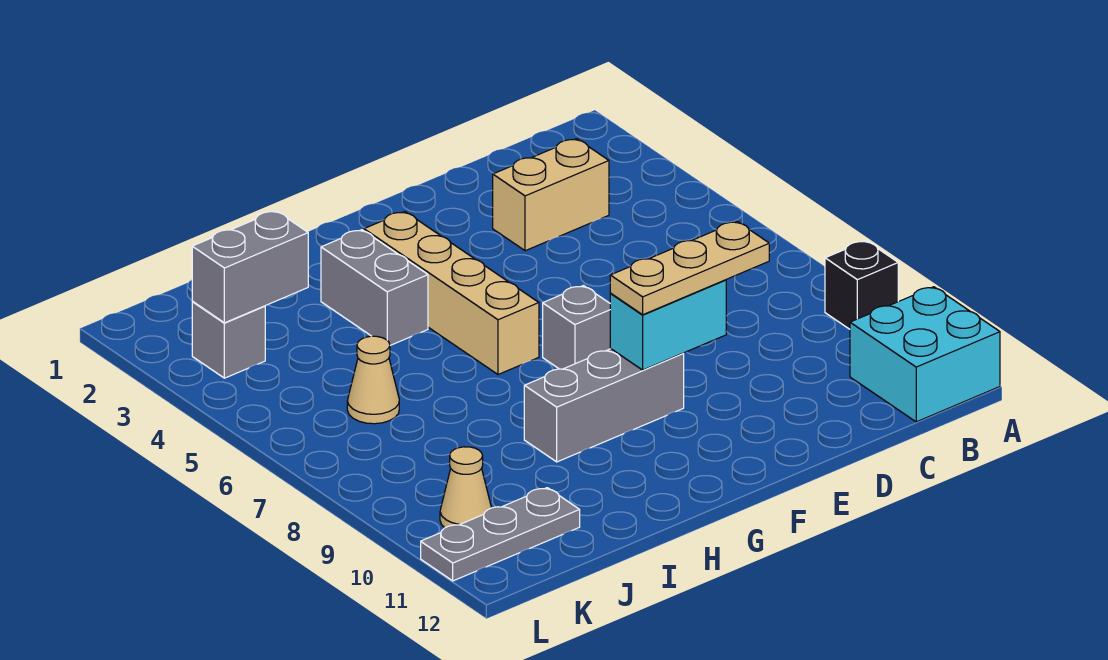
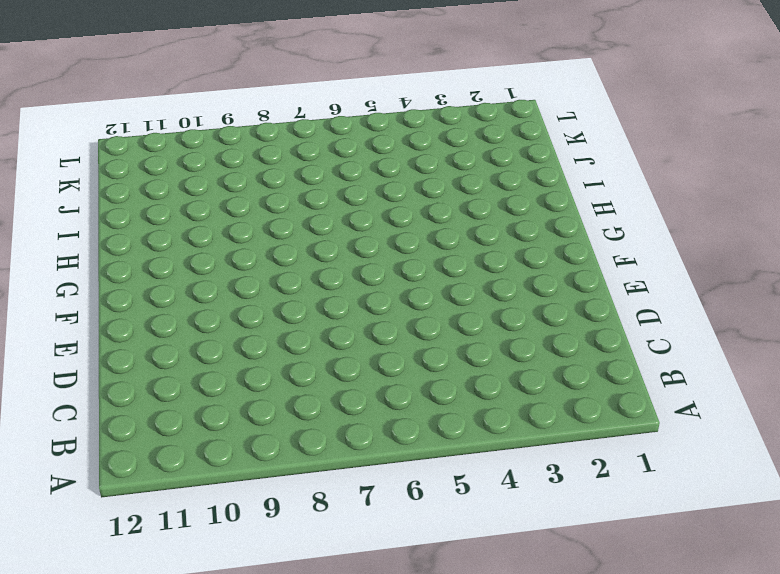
none -> black brick A9 level 1
none -> cyan brick A11:B12 level 1
none -> tan brick C3:D3 level 1

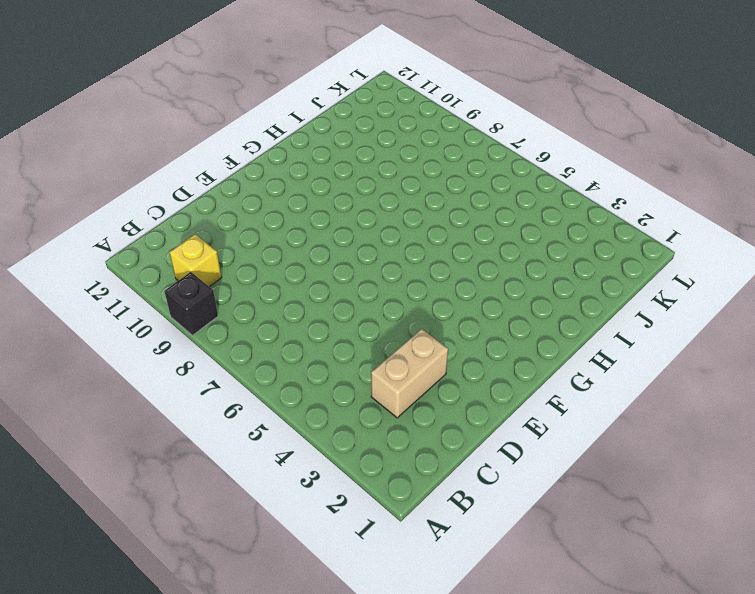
yellow brick B10 level 1 -> none
none -> cyan brick A11:B12 level 1
none -> grey brick F7 level 1
none -> grey brick F9:H9 level 1

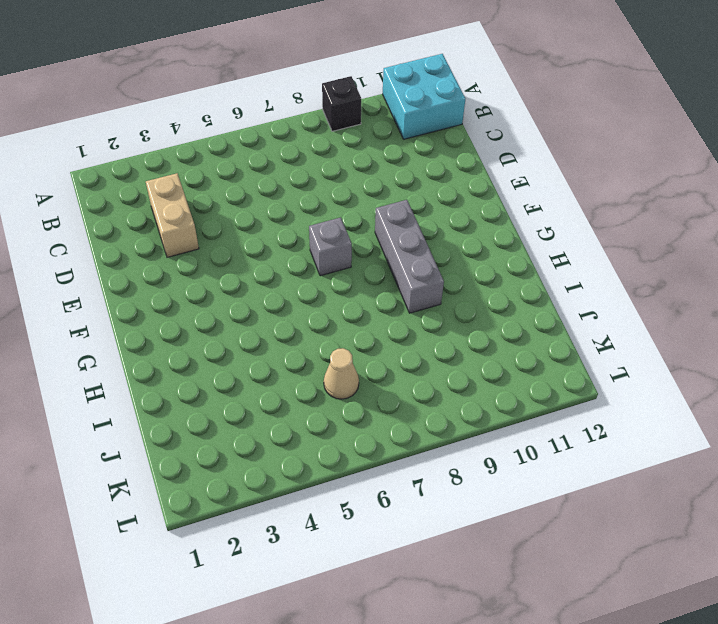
none -> tan brick G3:G6 level 1
none -> grey brick H3:H4 level 1
none -> grey plate J11:L11 level 1

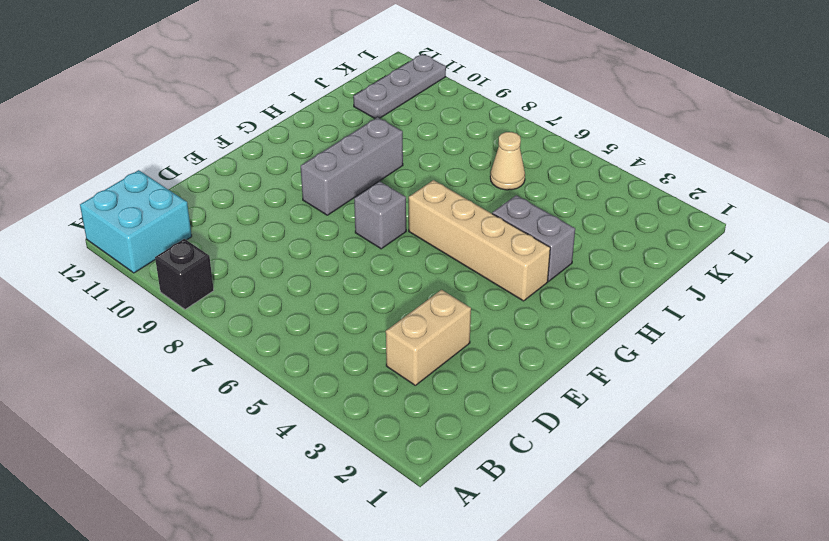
none -> grey brick K3 level 1
none -> tan cone K10 level 1
none -> cyan brick E9:F9 level 2

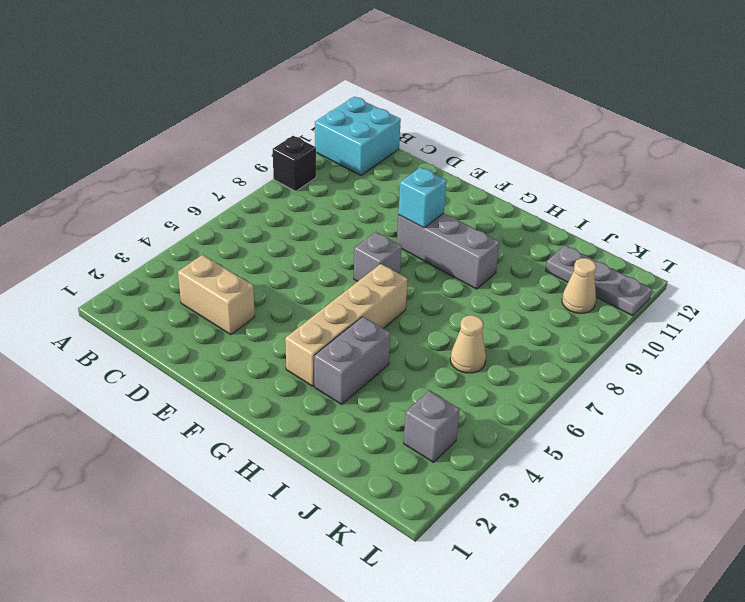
cyan brick F9 level 2 -> cyan brick E9:F9 level 2
none -> grey brick J3:K3 level 2
none -> tan plate D9:F9 level 3

